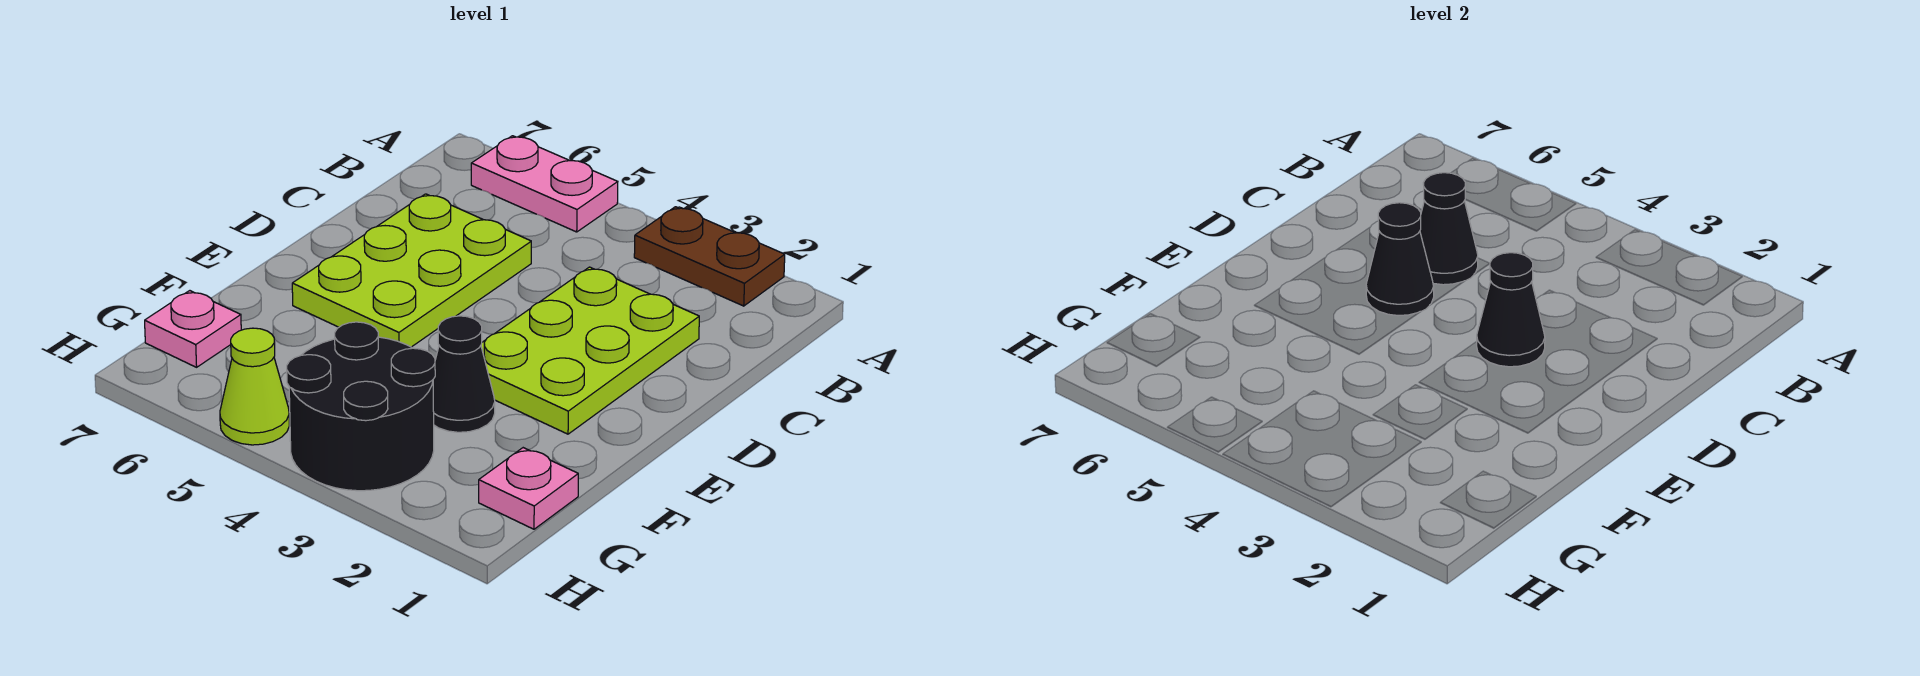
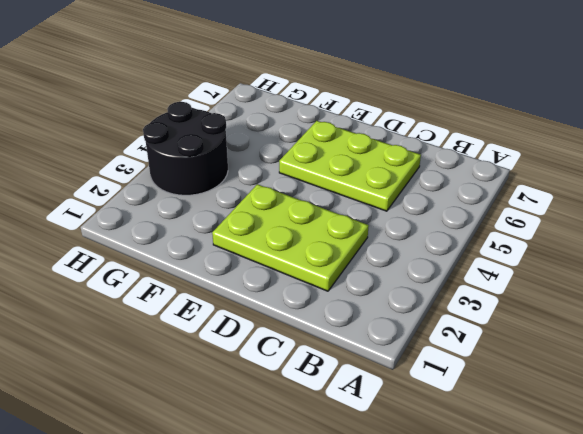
none -> brown plate A2:A3 level 1
none -> pink plate A5:A6 level 1
none -> black cone F3 level 1

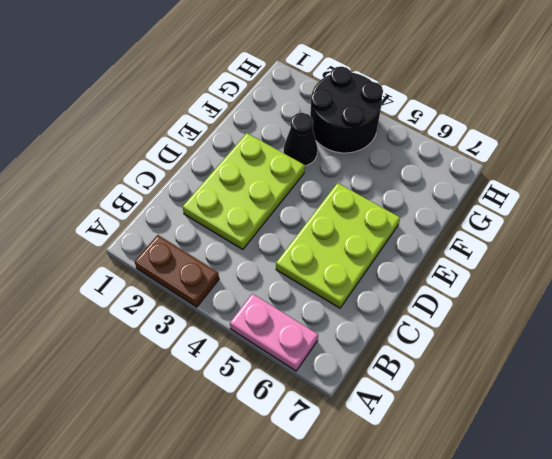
none -> pink plate G1 level 1
none -> pink plate G7 level 1
none -> lime cone H5 level 1

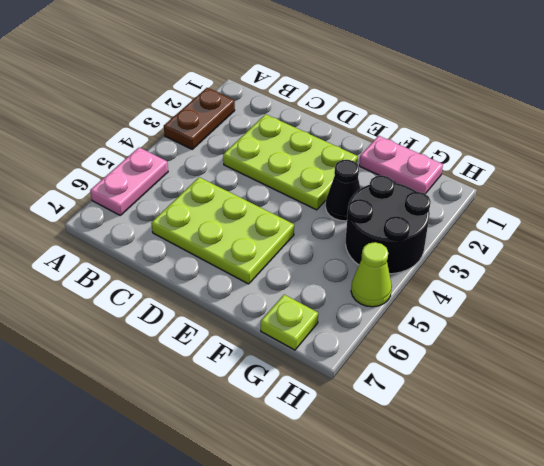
pink plate F1:G1 level 1 -> pink plate G1 level 1
lime plate G7 level 1 -> pink plate G7 level 1
none -> black cone C5 level 2
none -> black cone D3 level 2
none -> black cone D5 level 2

